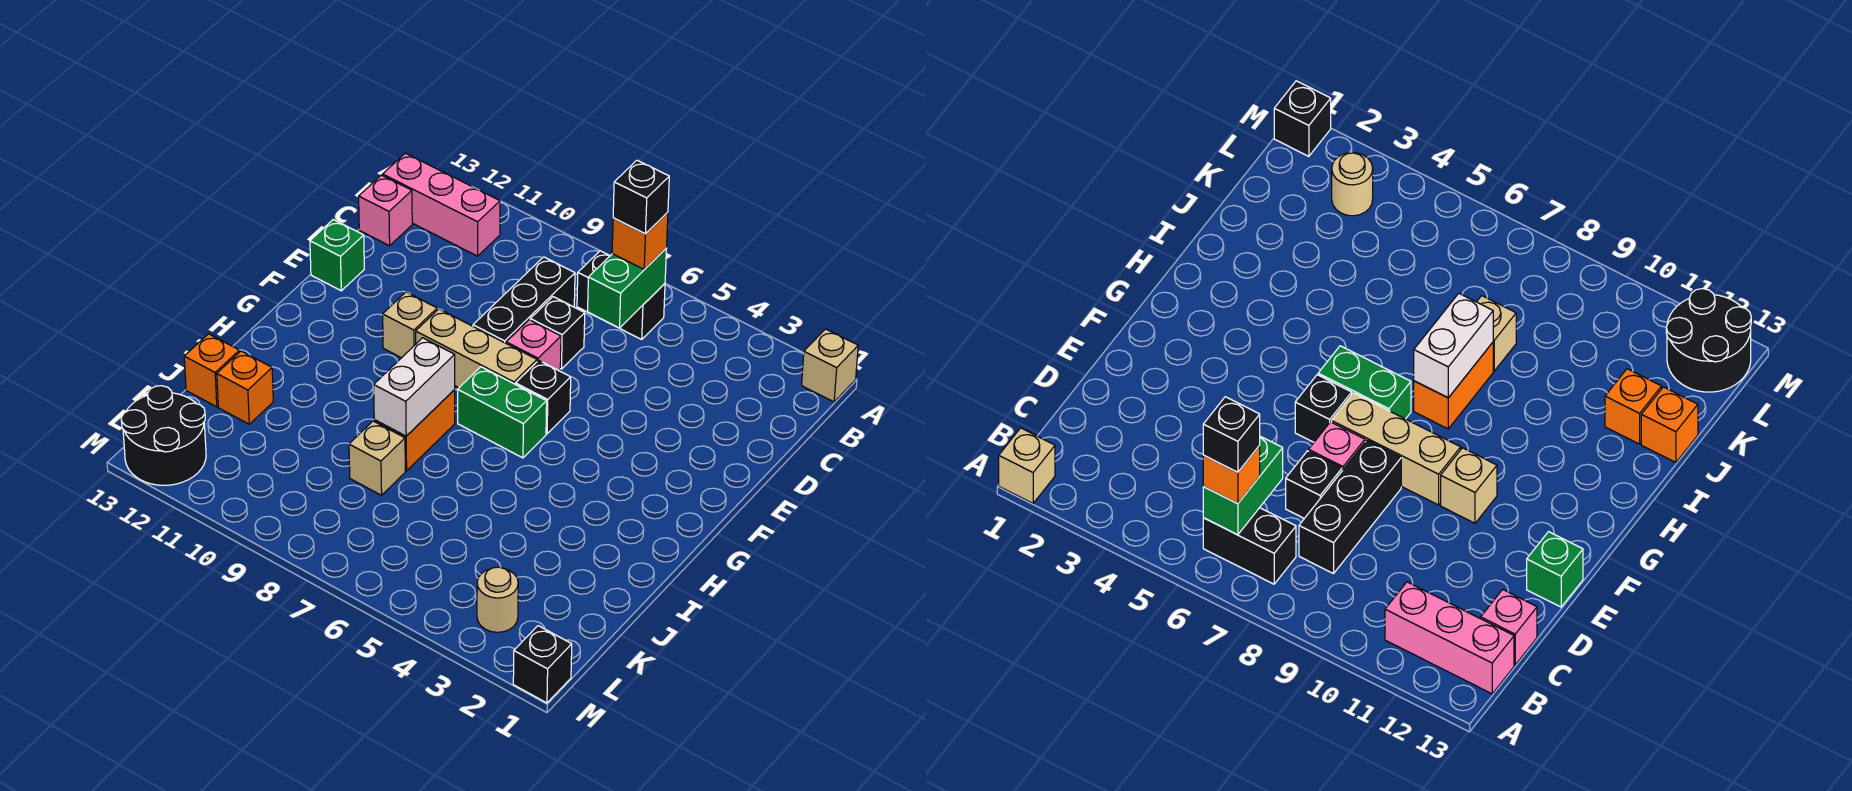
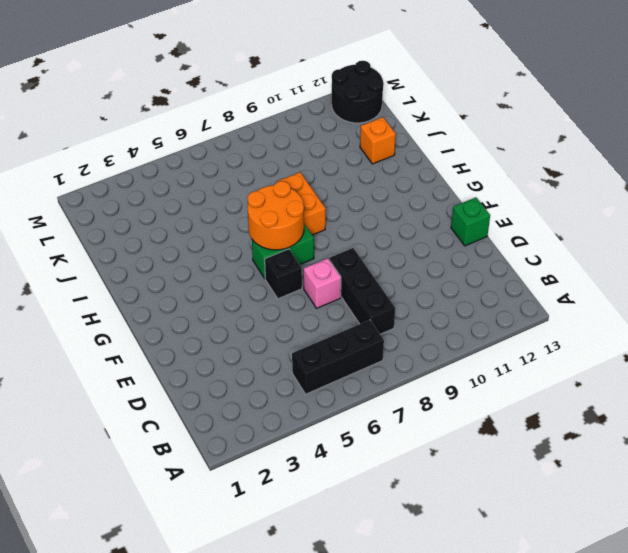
black brick B5:B7 level 1 -> black brick B6:B7 level 1
orange round brick G6:H7 level 2 -> none
none -> tan brick A1 level 1
none -> pink brick B11:B13 level 1
none -> pink brick C13 level 1

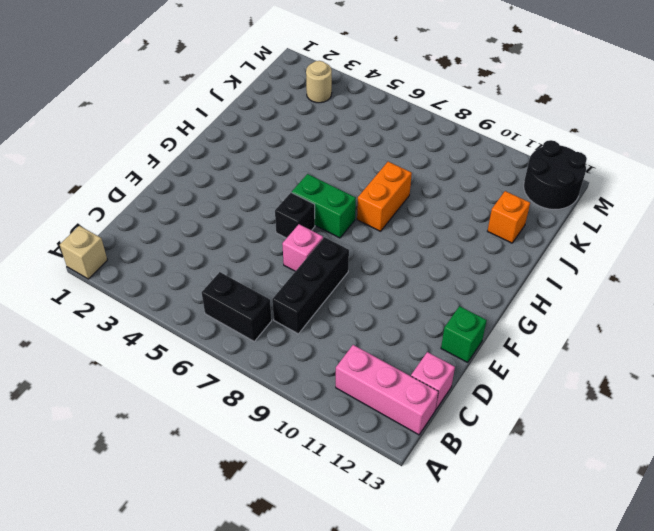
none -> black brick D7 level 1
none -> tan brick F7:F9 level 1
none -> tan brick F10 level 1

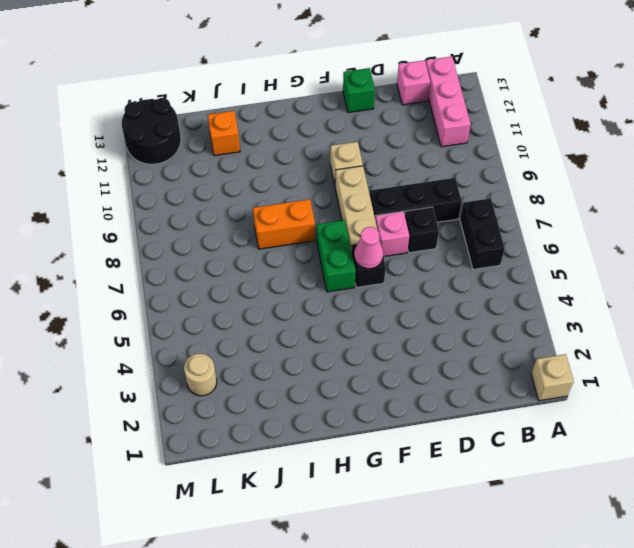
pink cone F6 level 2 -> none
none -> tan brick J8 level 1
none -> orange brick J13 level 1
none -> black brick M1 level 1

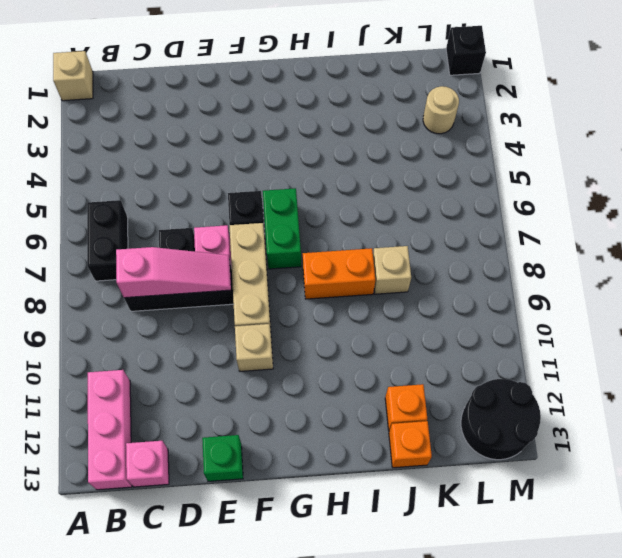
pink slope C8:E8 level 2 top C -> none
none -> green brick B6:C6 level 2
none -> white brick H8:I8 level 2
none -> orange brick B6 level 3

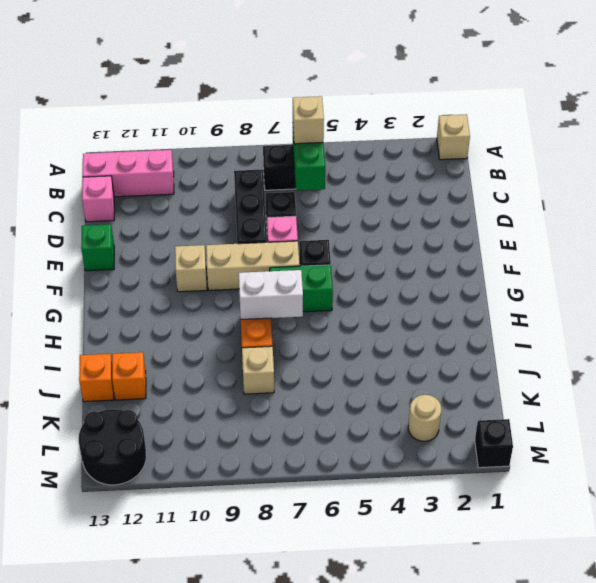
tan brick B6 level 3 -> orange brick B6 level 3
white brick H7:H8 level 2 -> white brick H8:I8 level 2
none -> black brick B6 level 4

